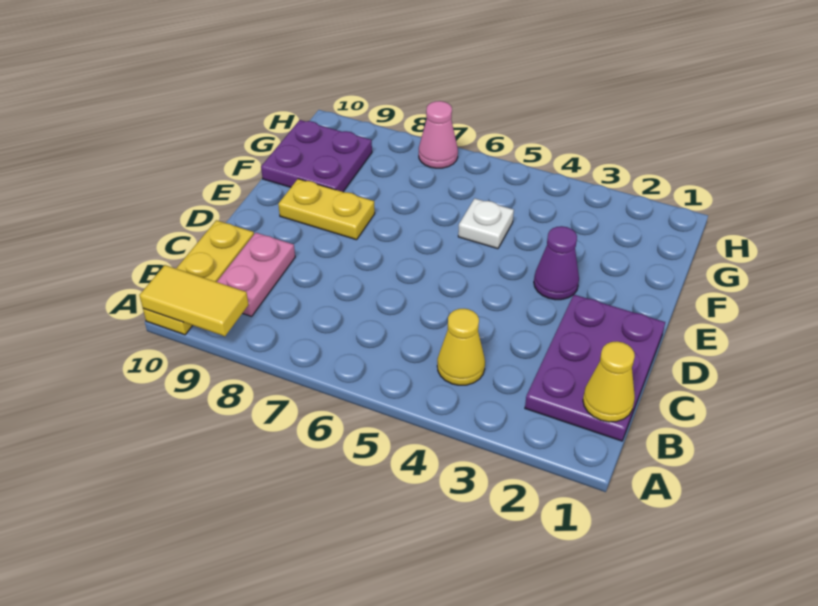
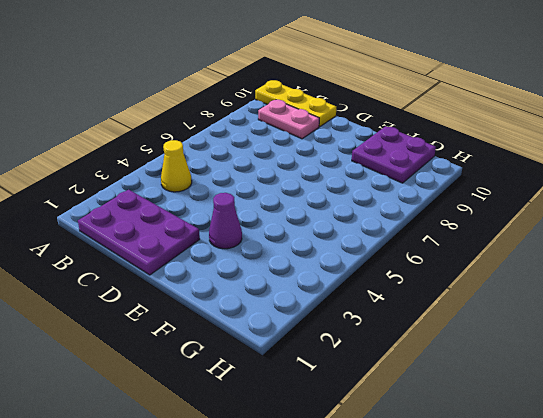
none -> yellow plate E8:E9 level 1
none -> white plate F5 level 1

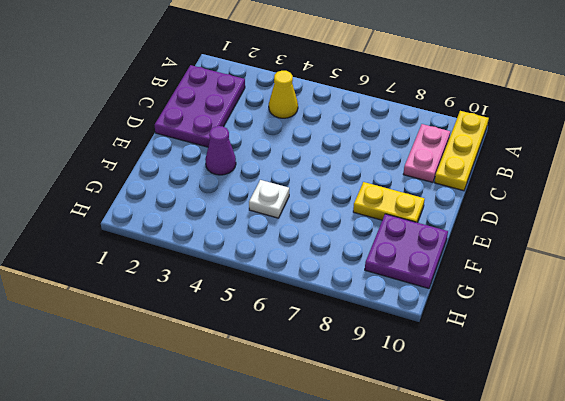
none -> pink cone H7 level 1
none -> yellow tile A9:A10 level 2

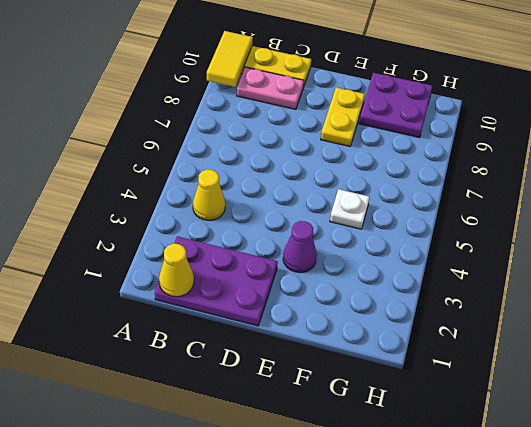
none -> pink cone H7 level 1

